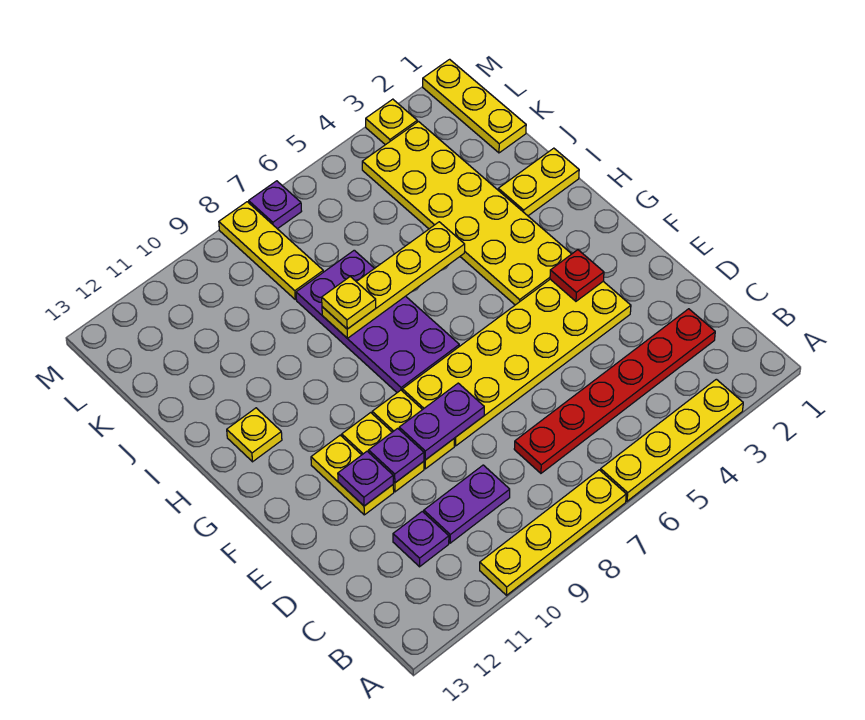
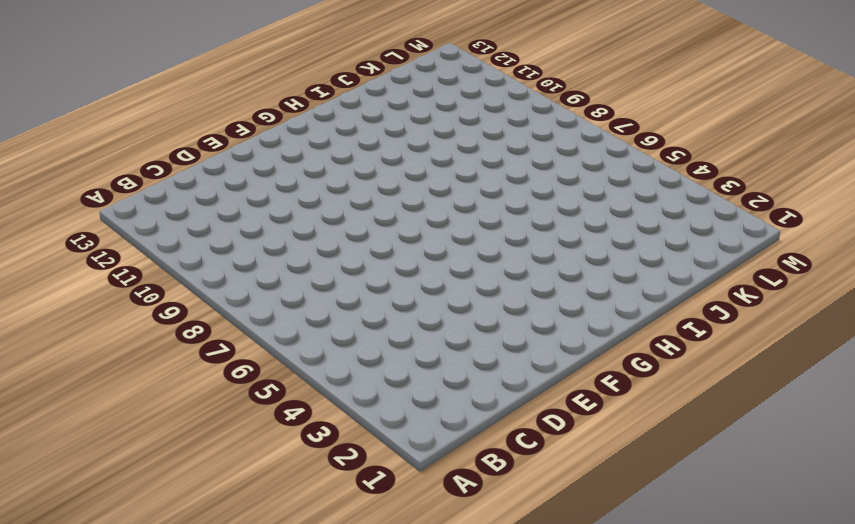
none -> yellow plate A3:A6 level 1
none -> yellow plate A7:A10 level 1
none -> red plate C2:C7 level 1

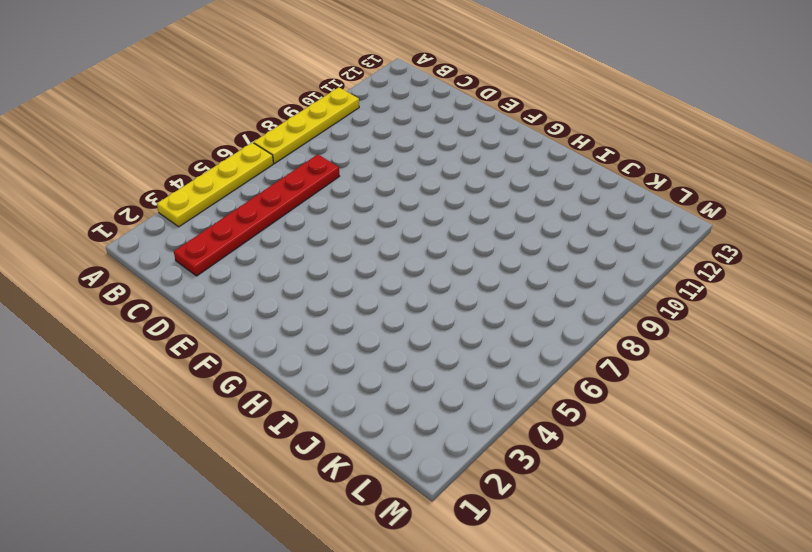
none -> purple plate C9:C10 level 1
none -> purple plate C11 level 1
none -> yellow plate E3:F8 level 1

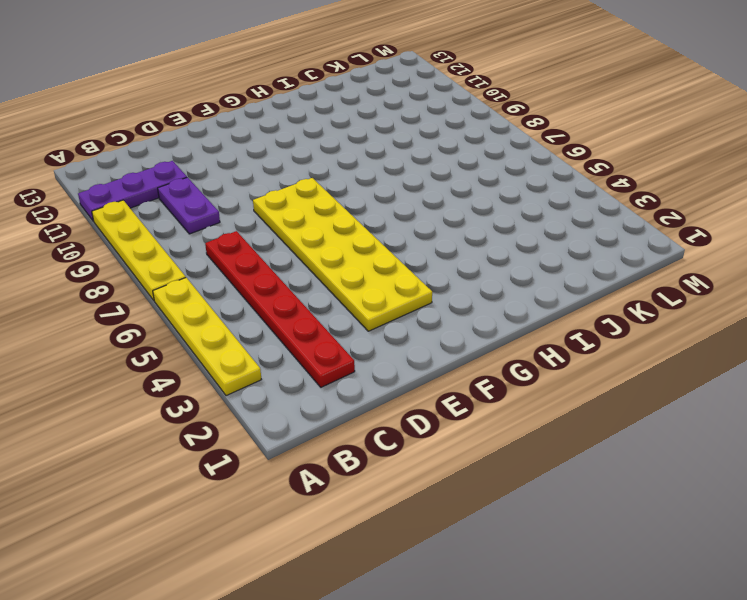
purple plate A11:C11 level 1 -> purple plate C11 level 1
none -> yellow plate E9:F9 level 1
none -> yellow plate E10:F10 level 1
none -> yellow plate E11:F11 level 1

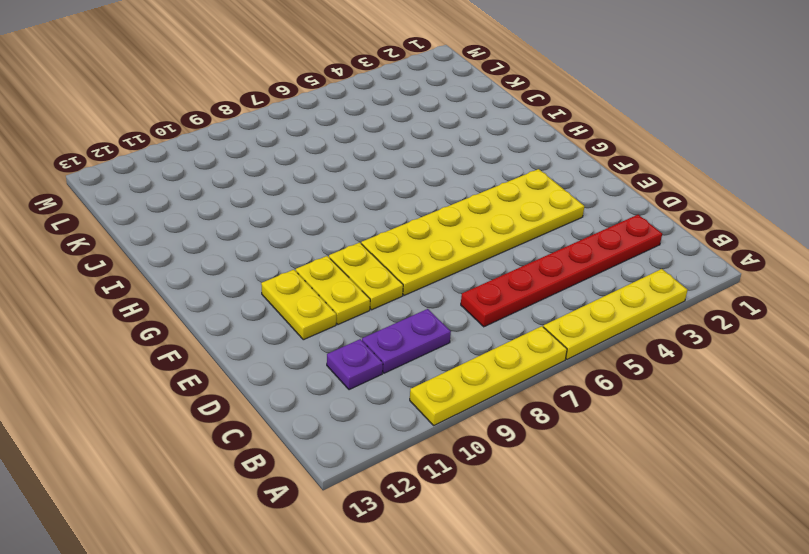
none -> yellow plate G3:L4 level 1
none -> purple plate G7:J8 level 1
none -> yellow plate H12 level 1

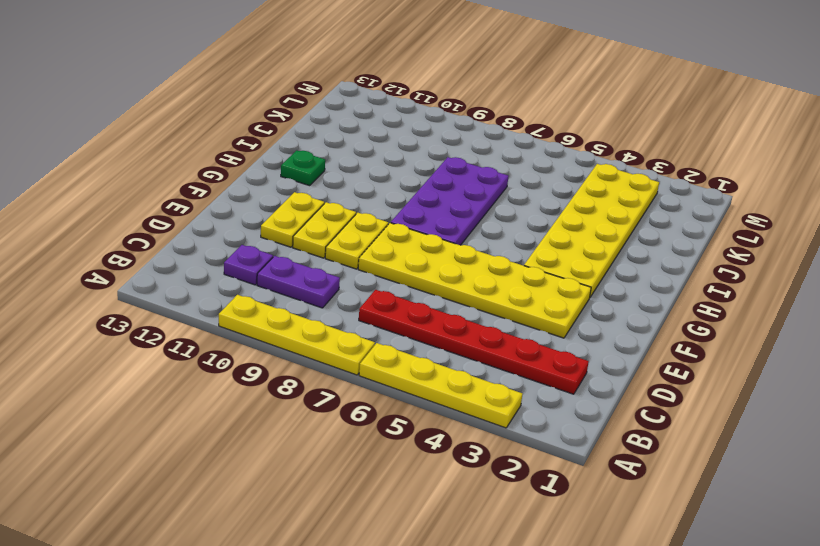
green plate H12 level 1 -> yellow plate H12 level 1
none -> yellow plate I1:I2 level 1
none -> yellow plate K1:M1 level 1
none -> yellow plate K8:M8 level 1

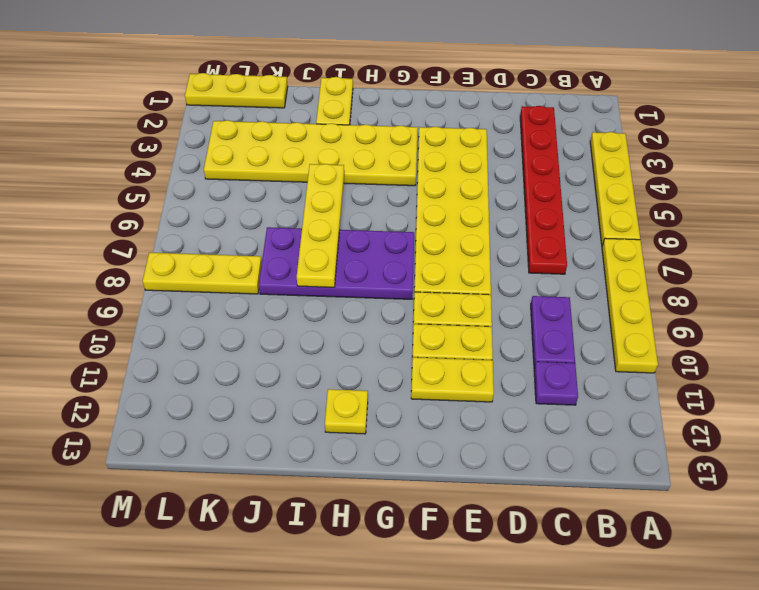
none -> yellow plate M3 level 1
none -> purple plate M7 level 1
none -> purple plate E8:E9 level 2

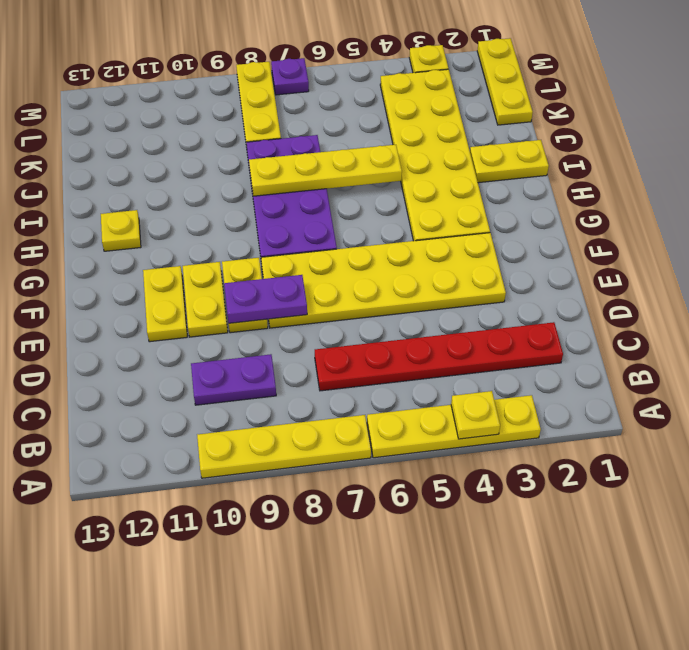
yellow plate A4 level 2 -> yellow plate I8 level 3
none -> purple plate C11 level 1
none -> purple plate E10 level 2
none -> purple plate E11 level 2

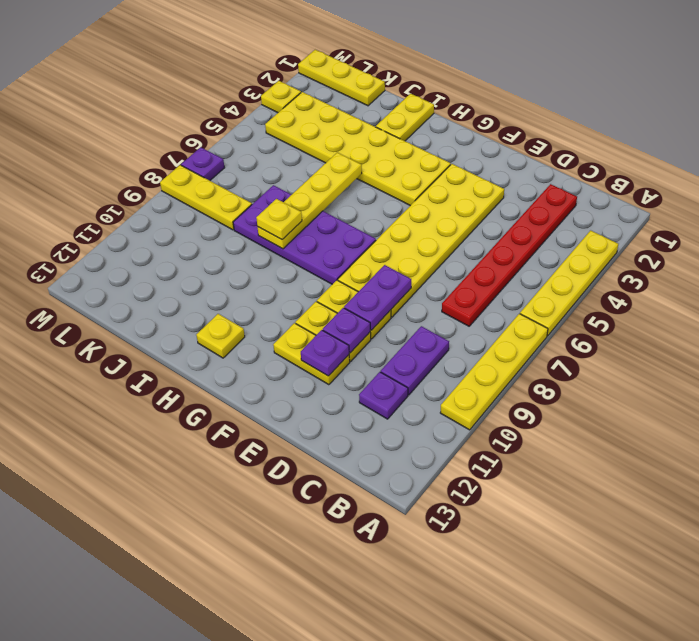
none -> red plate F3 level 2

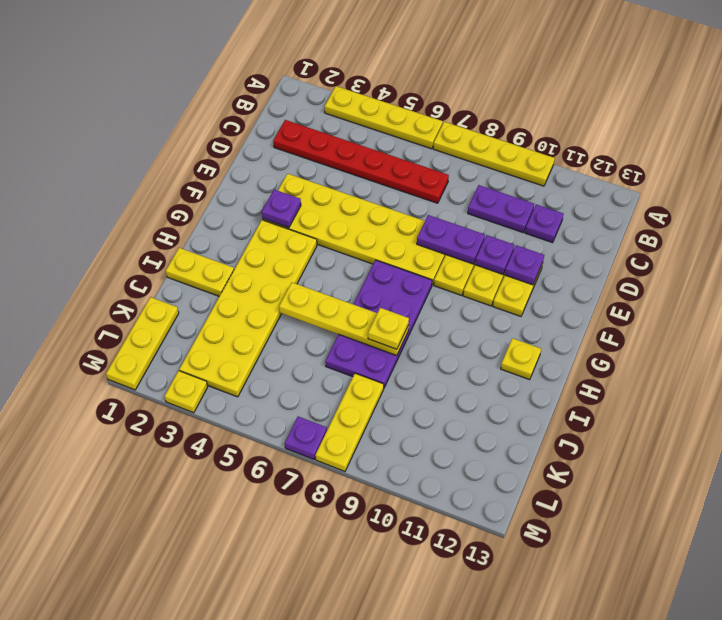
purple plate F3 level 2 -> red plate F3 level 2

